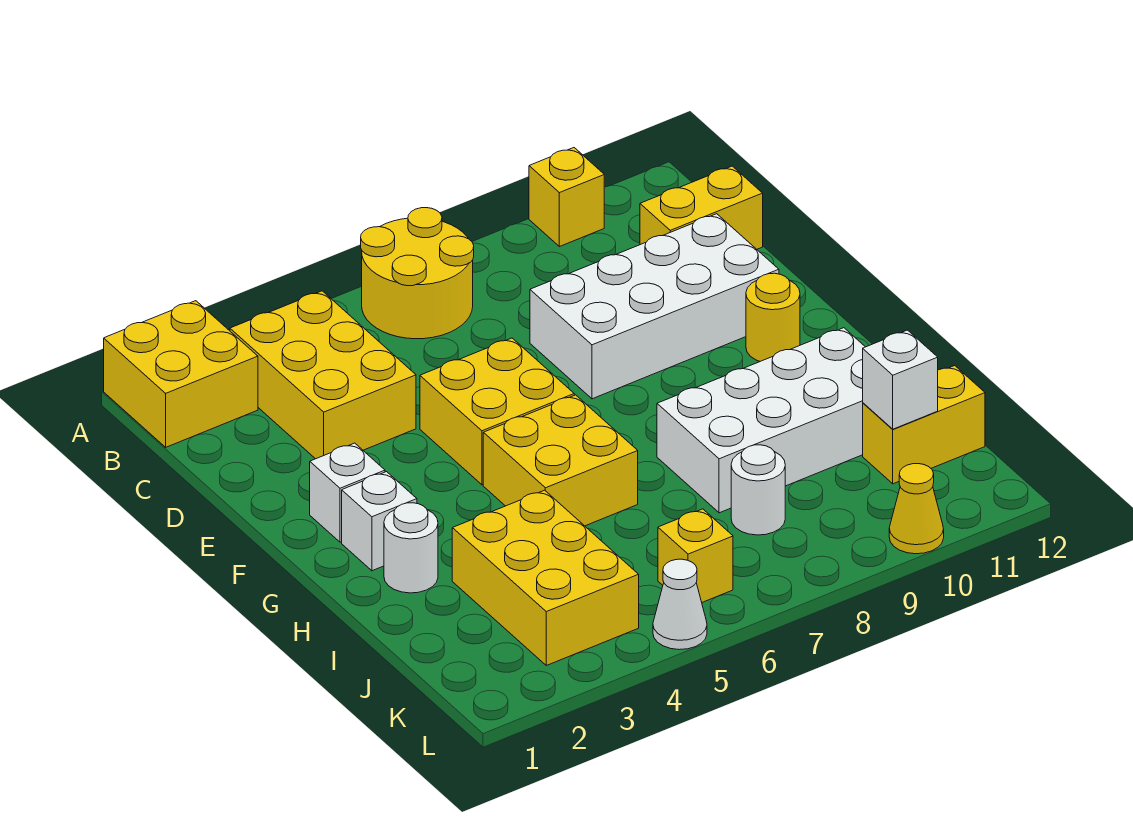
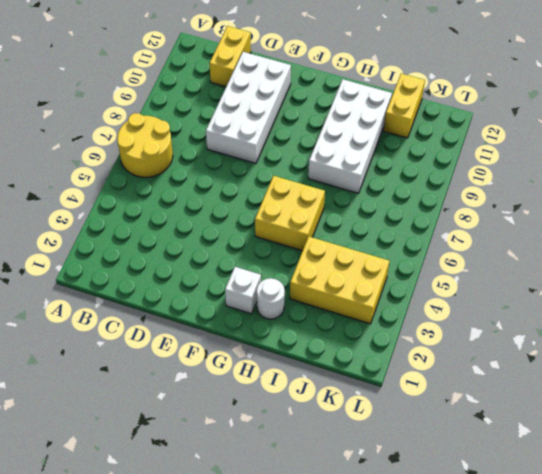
none -> yellow brick A1:B2 level 1
none -> yellow brick A10 level 1
none -> yellow brick B3:D4 level 1

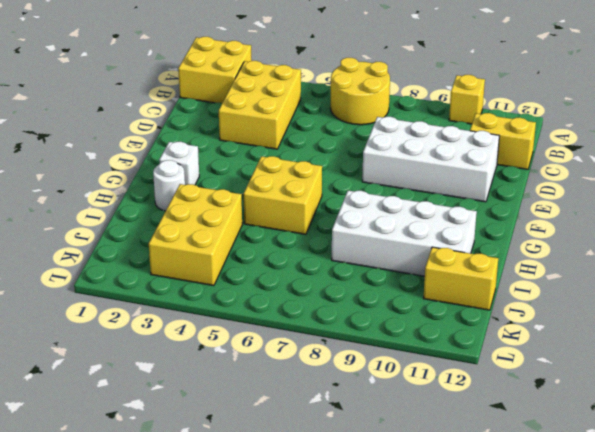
none -> yellow brick E5:F6 level 1
none -> white brick F2 level 1
none -> yellow round brick F11 level 1

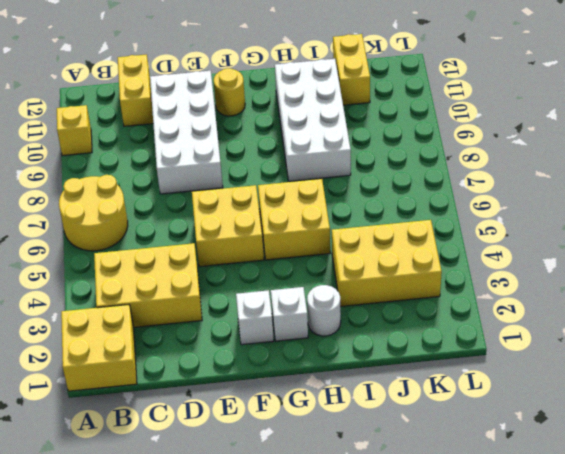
none -> white round brick J8 level 1
none -> yellow brick K6 level 1
none -> white cone L5 level 1

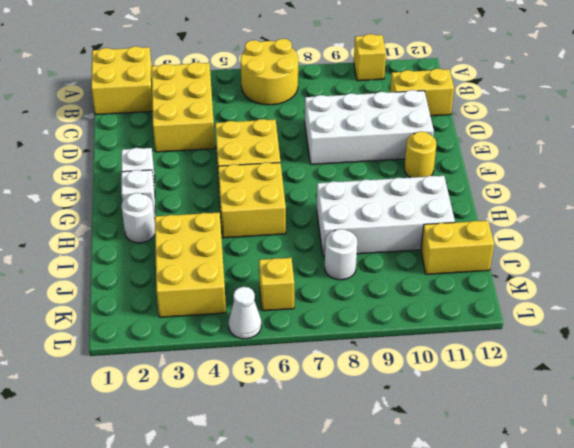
none -> yellow cone L10 level 1
none -> white brick J11 level 2

